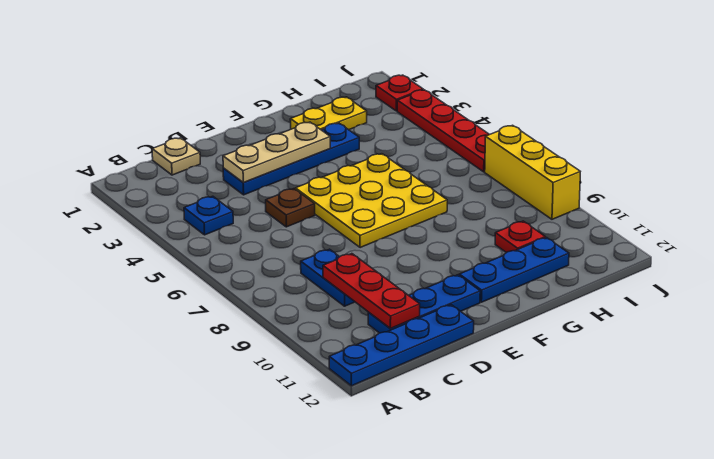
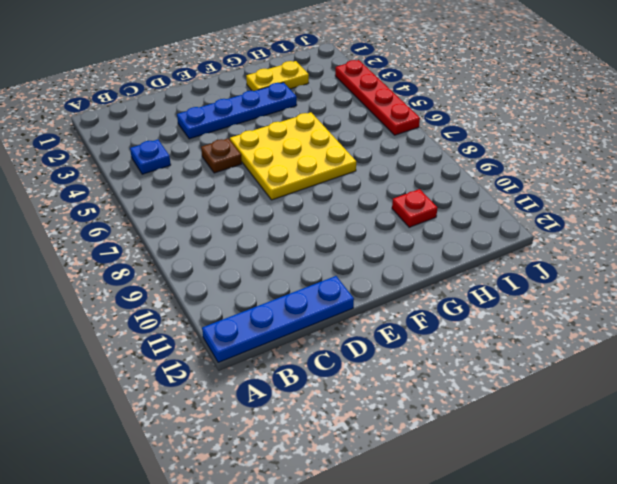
none -> tan plate C1 level 1
none -> blue plate C8:C9 level 1
none -> blue plate C11:E11 level 1

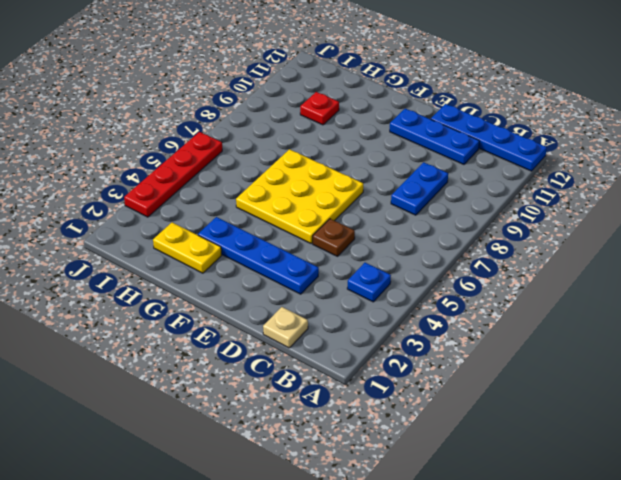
none -> blue plate F11:H11 level 1
none -> red plate J2 level 1
none -> yellow brick J7:J9 level 1

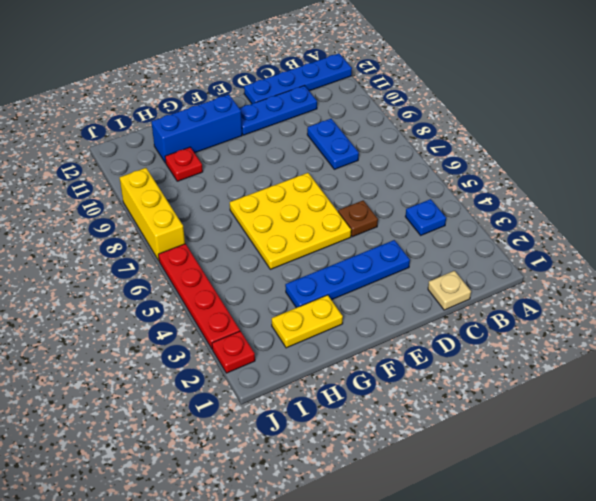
blue brick F11:H11 level 1 -> blue plate F11:H11 level 1
none -> red plate C9:C11 level 2
none -> tan plate D3:F3 level 2

